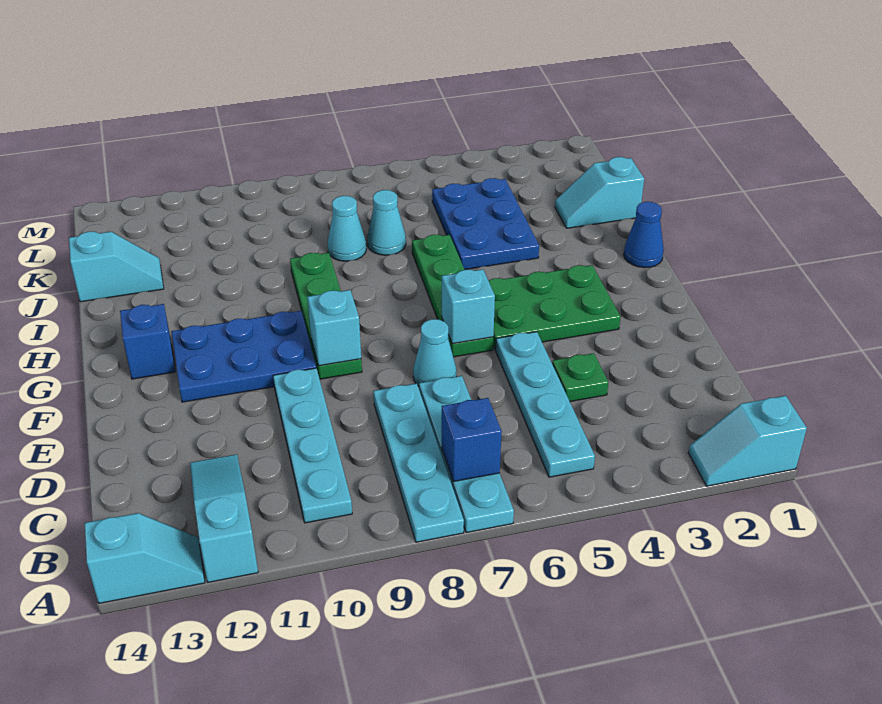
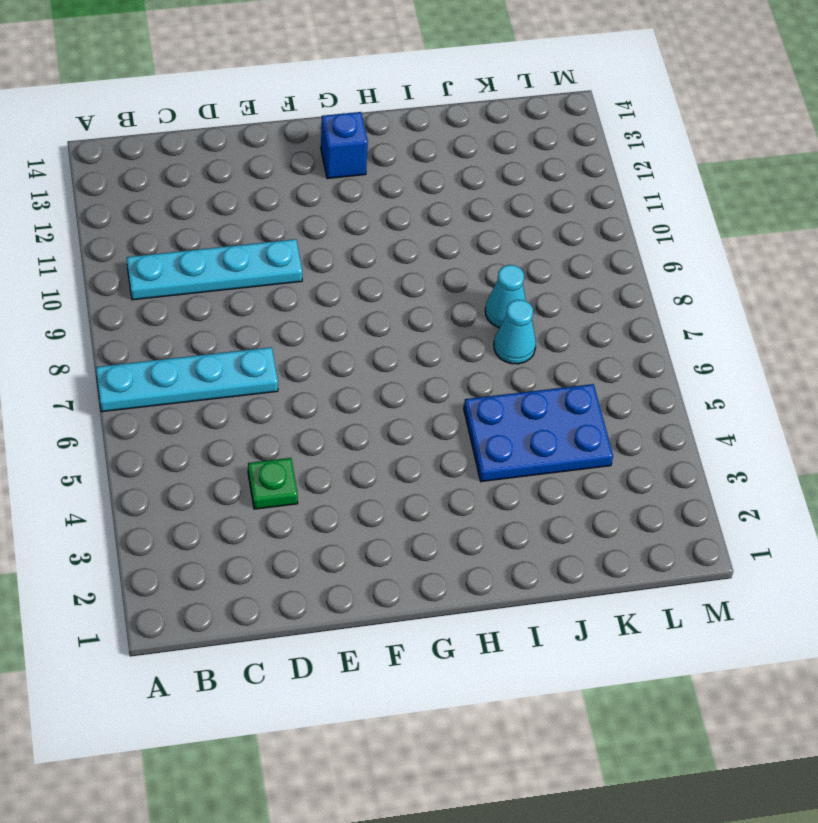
none -> cyan slope A1:A2 level 1 top 1
none -> cyan plate A8:D8 level 1
none -> cyan slope A12:C12 level 1 top A

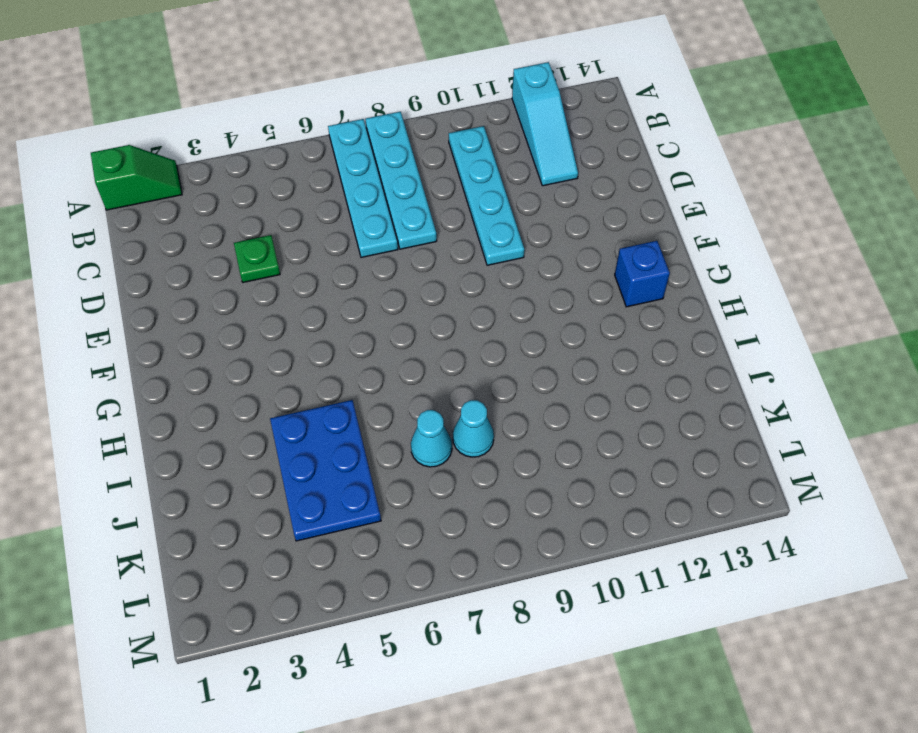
green slope A1:A2 level 1 top 1 -> cyan slope A1:A2 level 1 top 1
none -> cyan slope A13:A14 level 1 top 14
none -> cyan plate B5:E5 level 1
none -> cyan cone E7 level 1

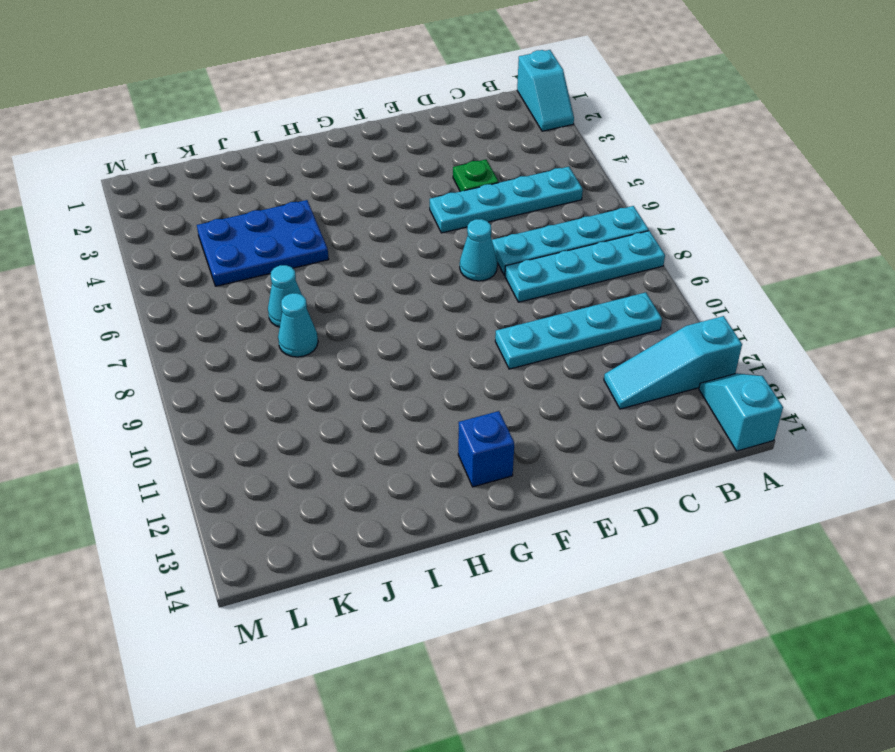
none -> green plate F3:G5 level 1
none -> green plate F6:I6 level 1
none -> green plate F9:I9 level 1

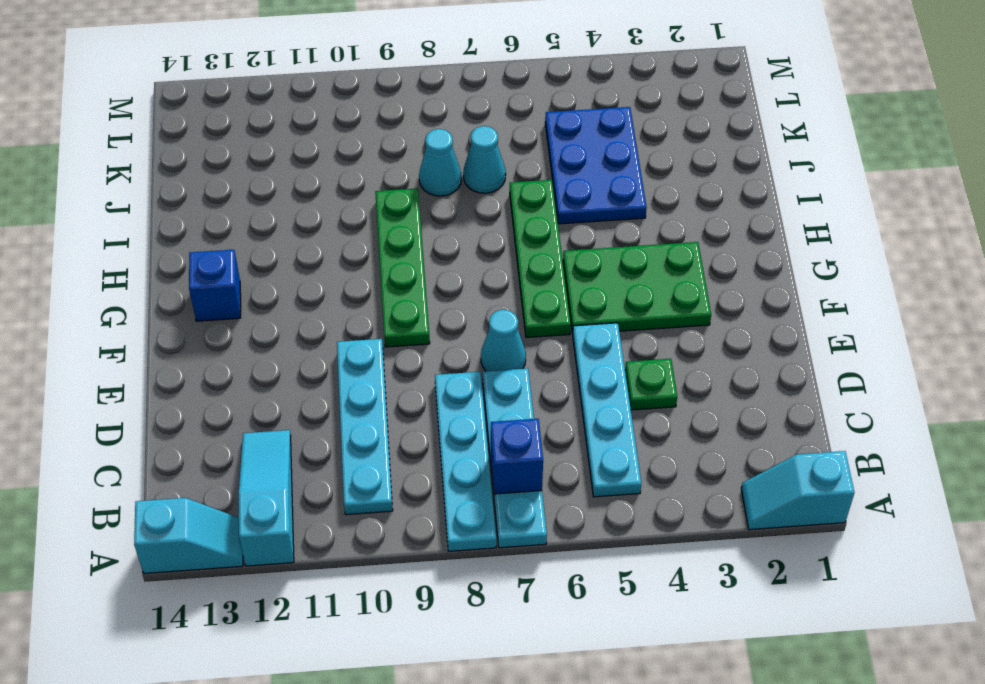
none -> blue plate F10:G12 level 1
none -> blue cone H1 level 1
none -> cyan slope J1:J2 level 1 top 1

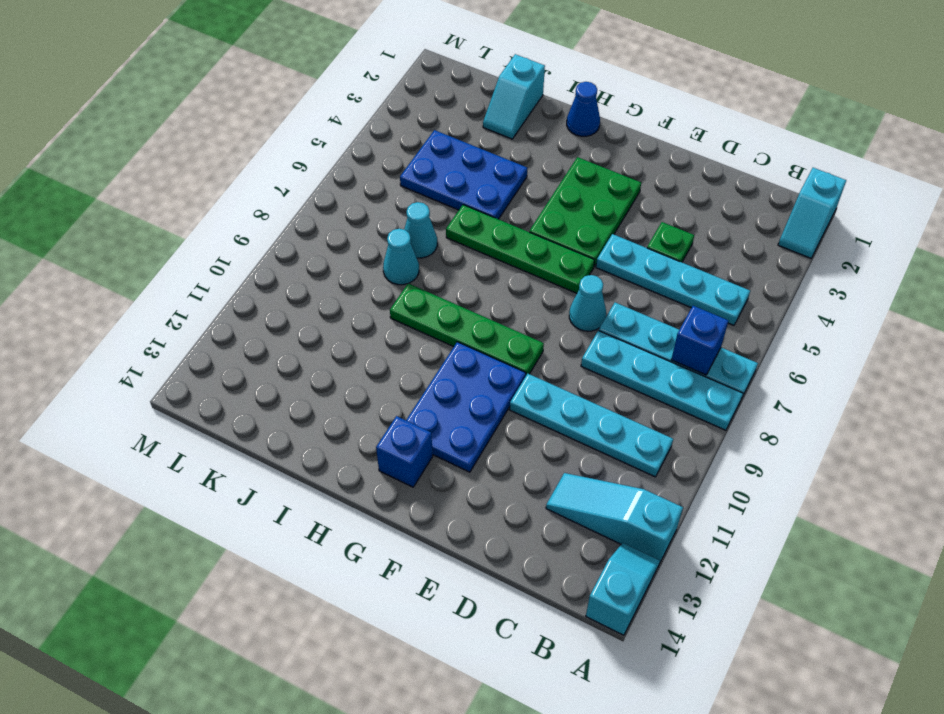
none -> cyan slope J13:J14 level 1 top 14
none -> cyan brick F6 level 2
none -> cyan brick F9 level 2

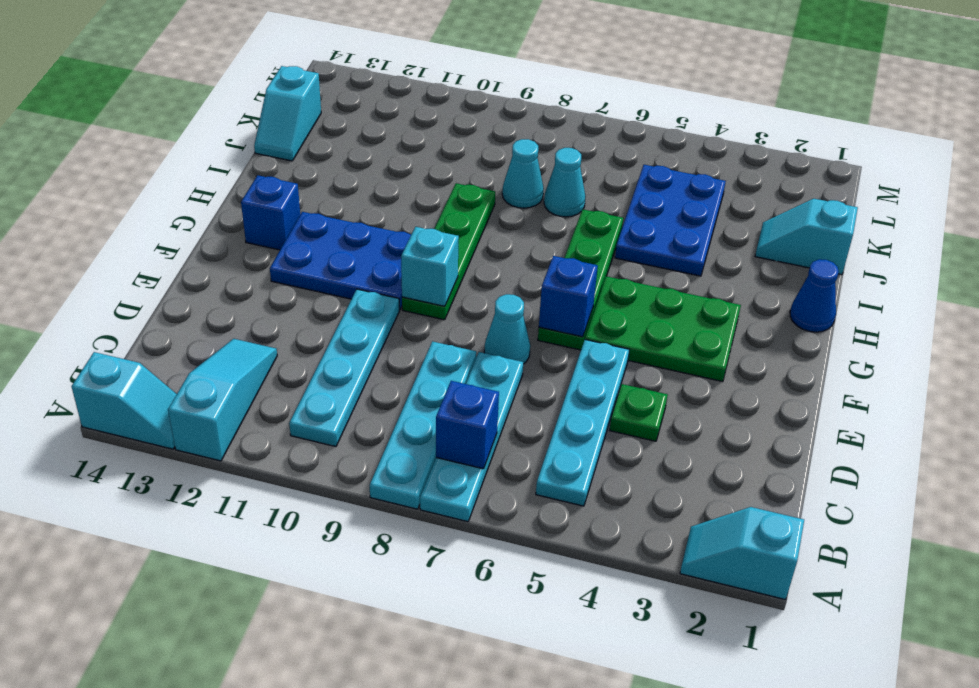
blue brick F6 level 2 -> cyan brick F6 level 2
cyan slope J14:K14 level 1 top K -> cyan slope J13:J14 level 1 top 14

